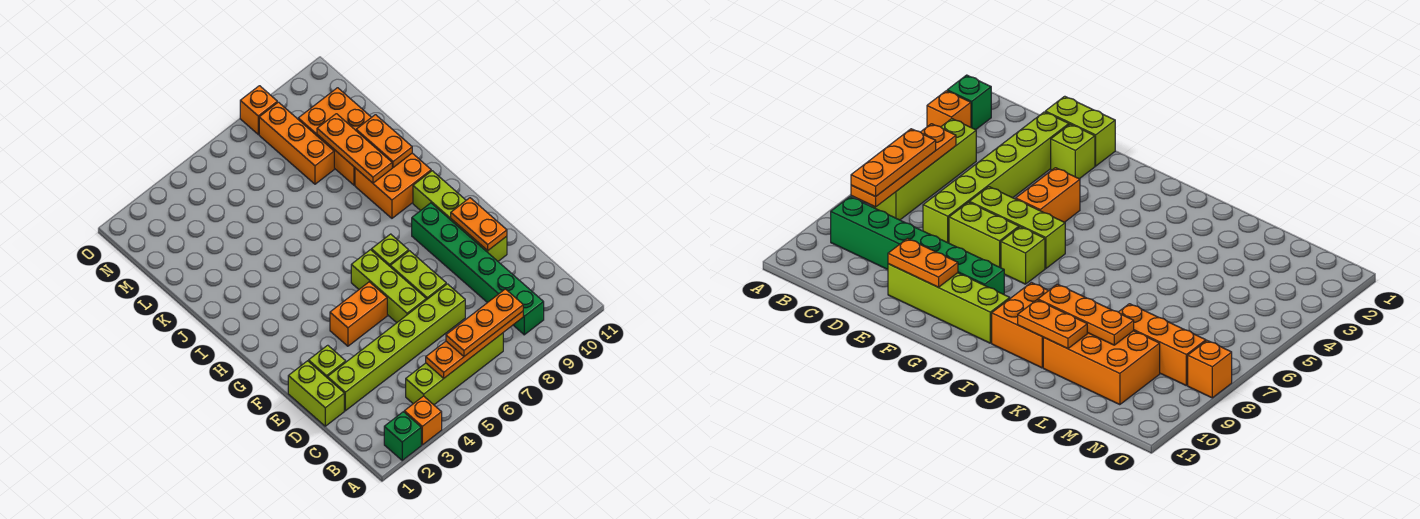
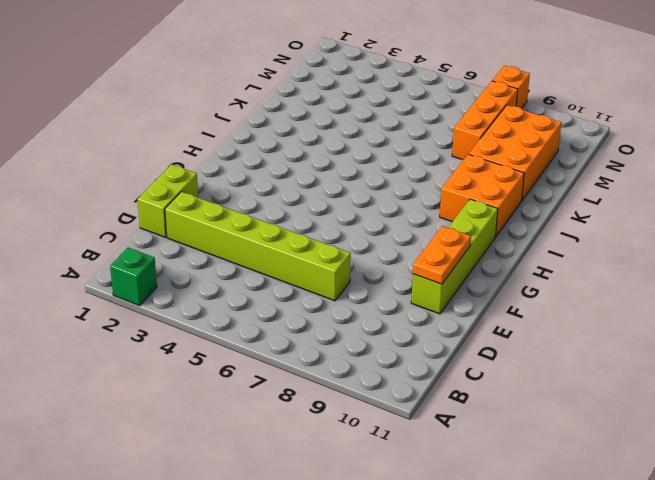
none -> orange brick A3 level 1
none -> lime brick B4:B7 level 1
none -> green brick B9:G9 level 1

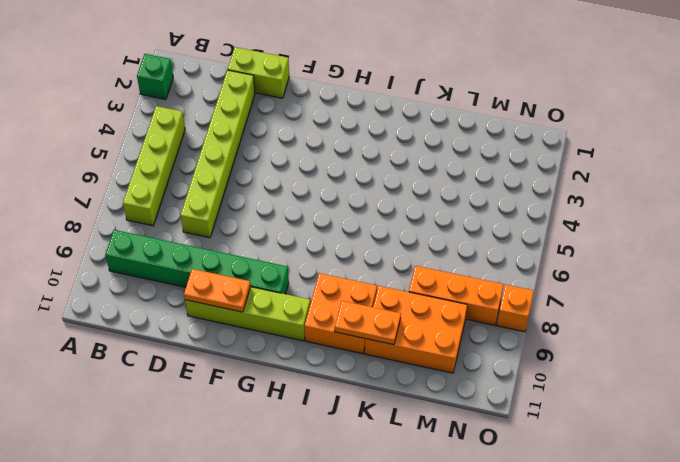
none -> orange brick A3 level 1
none -> lime brick E2 level 1
none -> lime brick E6:G6 level 1

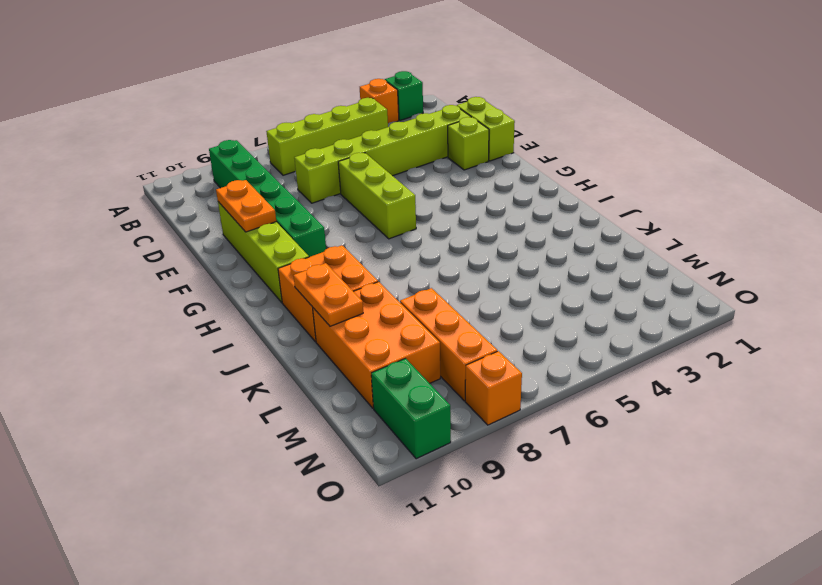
green brick N10:O10 level 1 -> none
none -> lime brick E7:F7 level 1
none -> orange brick F4:F5 level 1
none -> lime brick G7 level 1

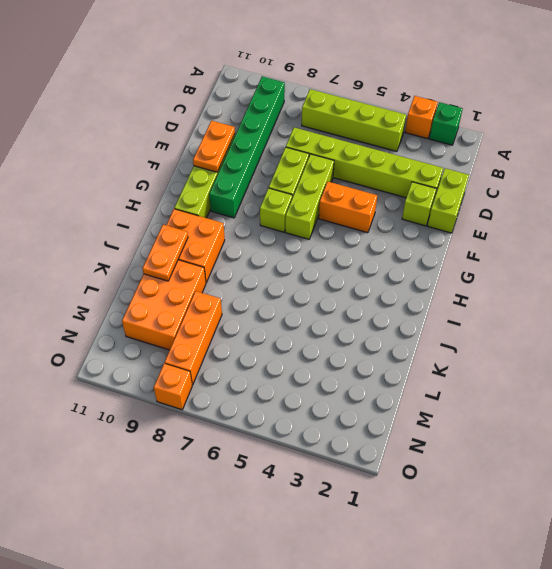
none -> orange plate B5:B8 level 2
none -> orange plate J9:L9 level 2
none -> orange plate B6:B8 level 3

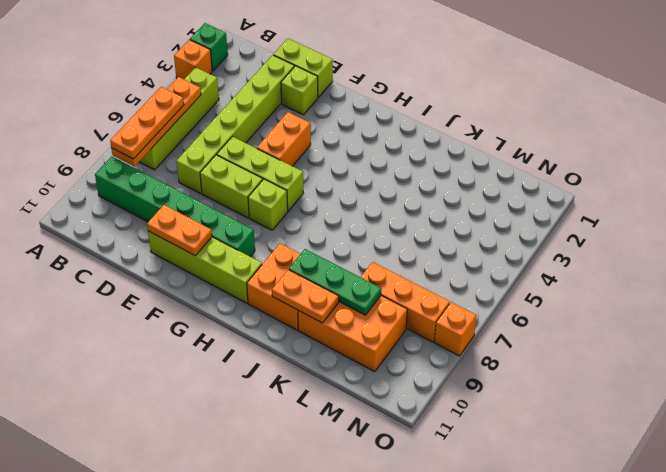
green plate J9:L9 level 2 -> orange plate J9:L9 level 2

